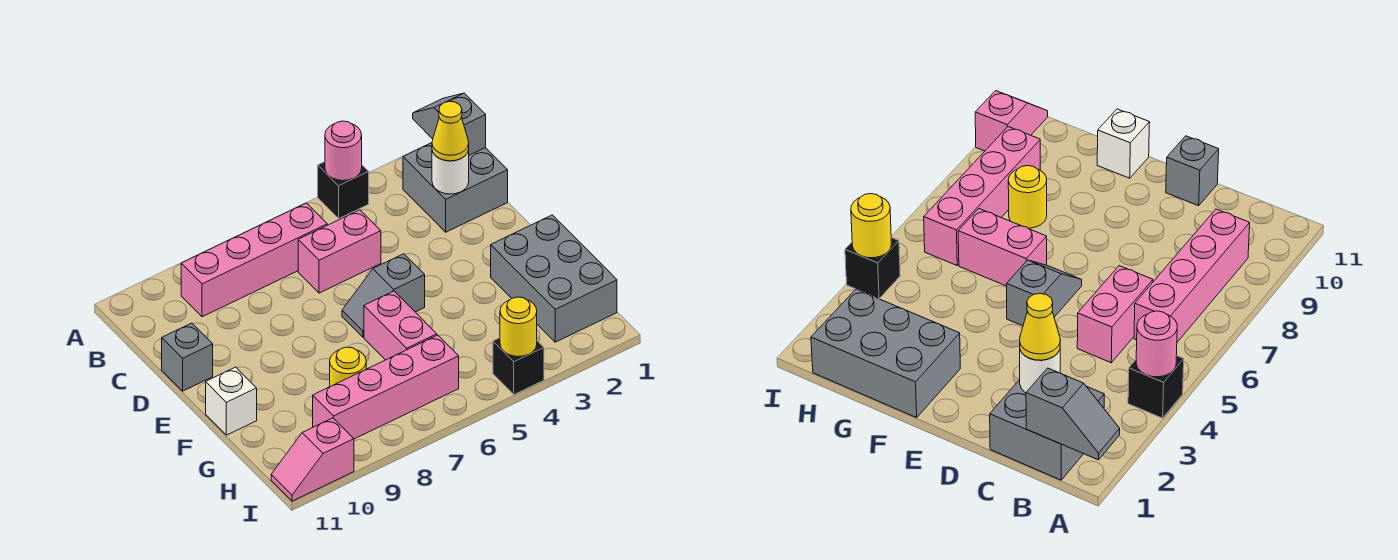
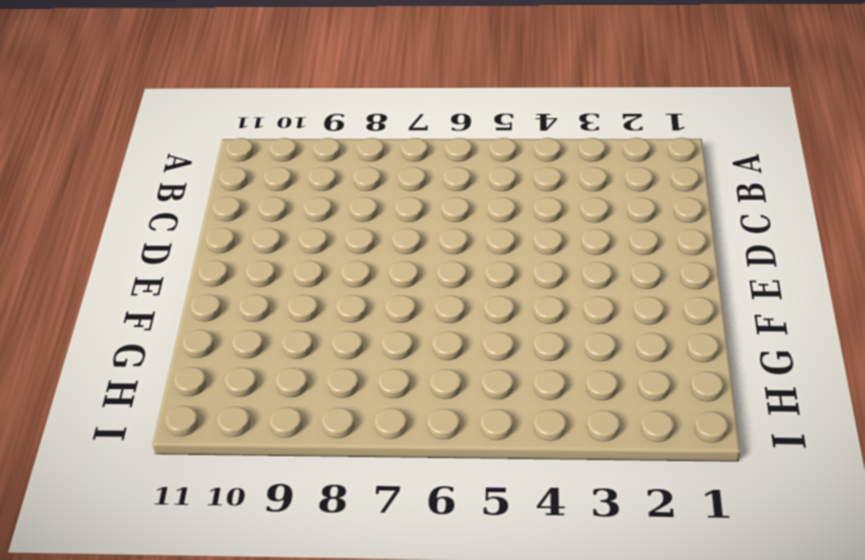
none -> black brick A4 level 1
none -> grey brick B1:C2 level 1
none -> pink brick B6:B9 level 1

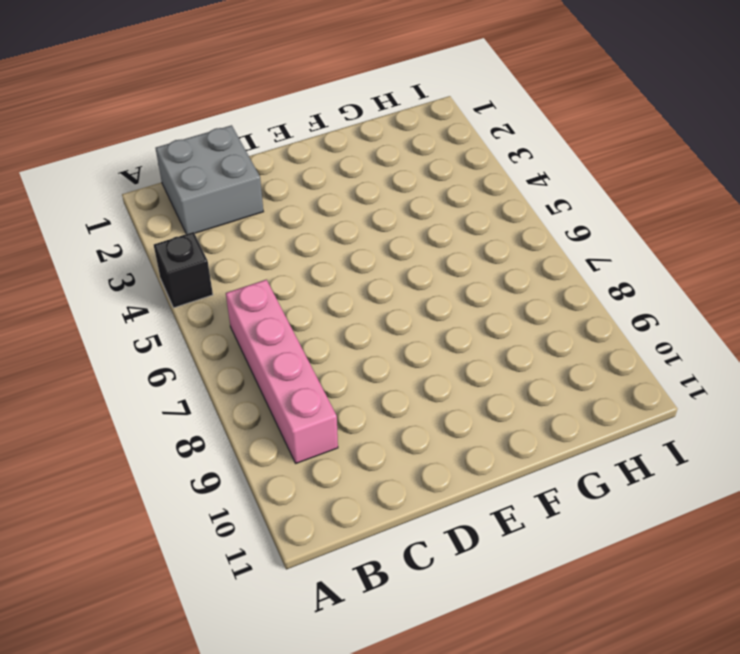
none -> pink brick C5:C6 level 1
none -> grey brick D11 level 1
none -> grey slope E5:E6 level 1 top 5

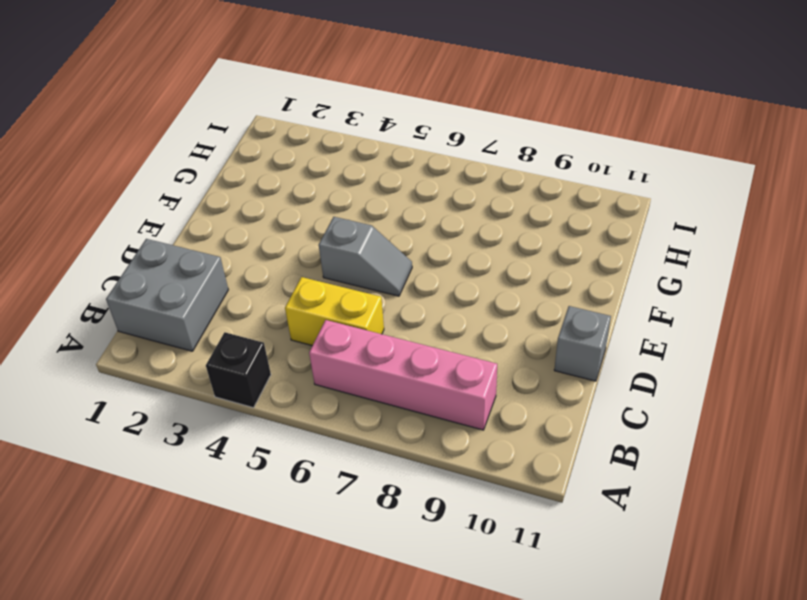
yellow brick C5:C6 level 1 -> pink brick C5:C6 level 1
none -> grey brick F1:H2 level 1
none -> pink brick F6:G6 level 1
none -> white brick F11 level 1

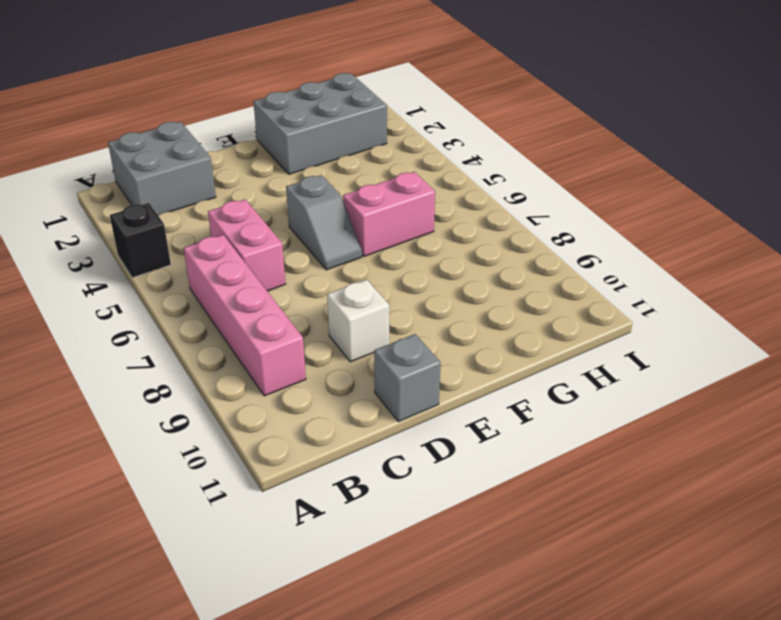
white brick D9 level 1 -> white brick F11 level 1
none -> yellow round brick G8 level 1
none -> pink brick H6:H9 level 1
none -> black brick I4 level 1

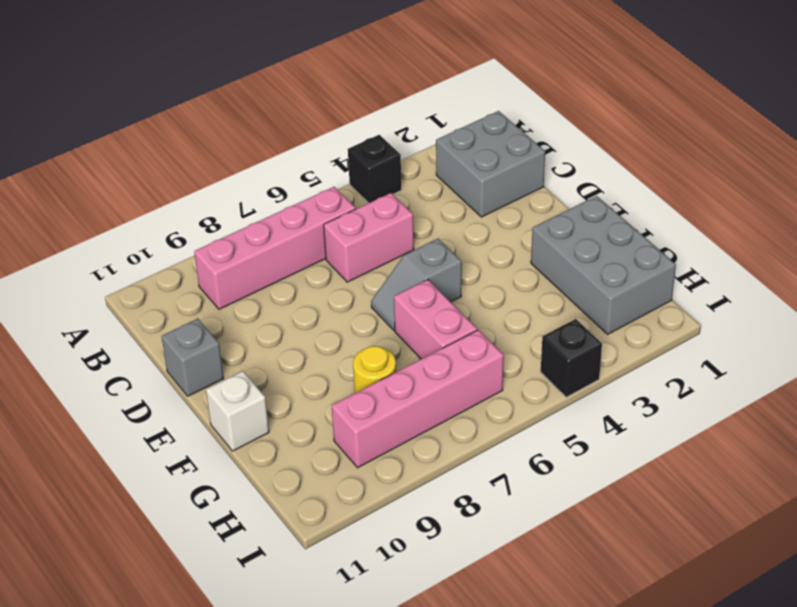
none -> pink slope I10:I11 level 1 top 10
none -> grey slope A1:B1 level 2 top B
none -> pink round brick A4 level 2

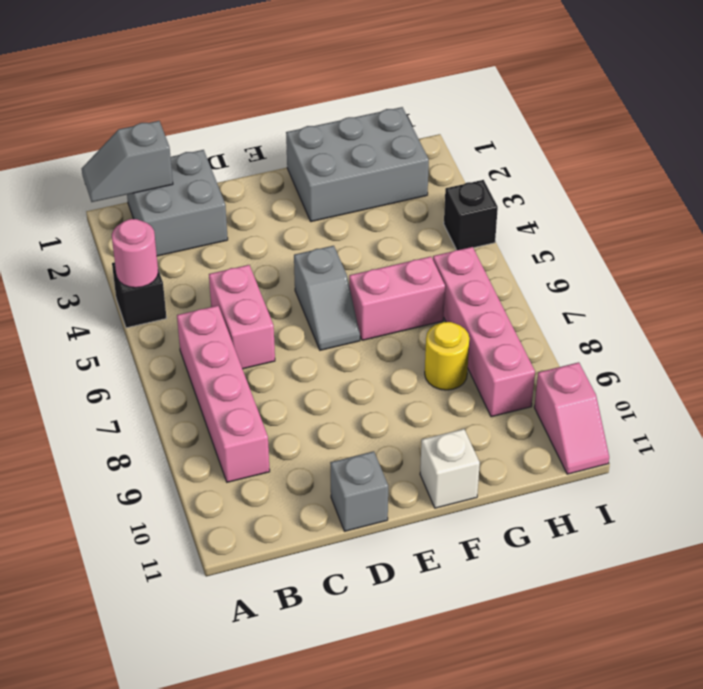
none -> white round brick C2 level 2
none -> yellow round brick I4 level 2
none -> yellow cone C2 level 3

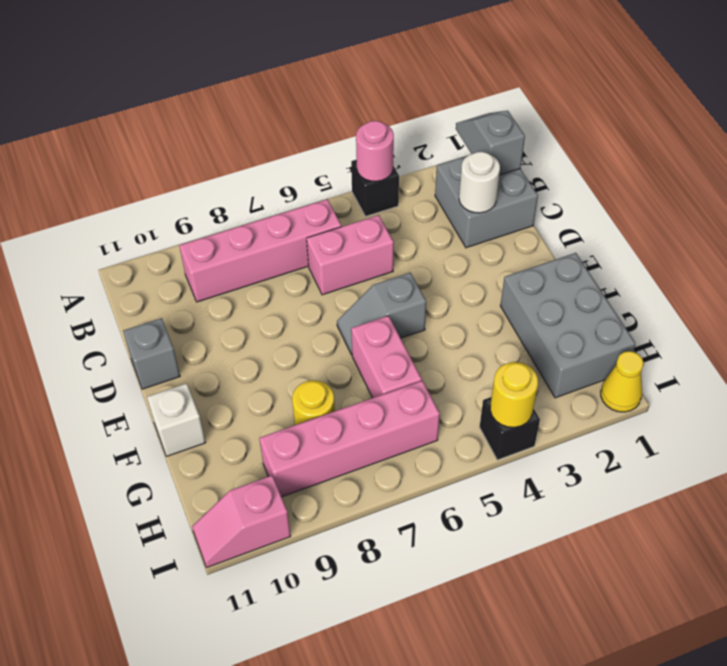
yellow cone I1 level 1 -> yellow cone C2 level 3

